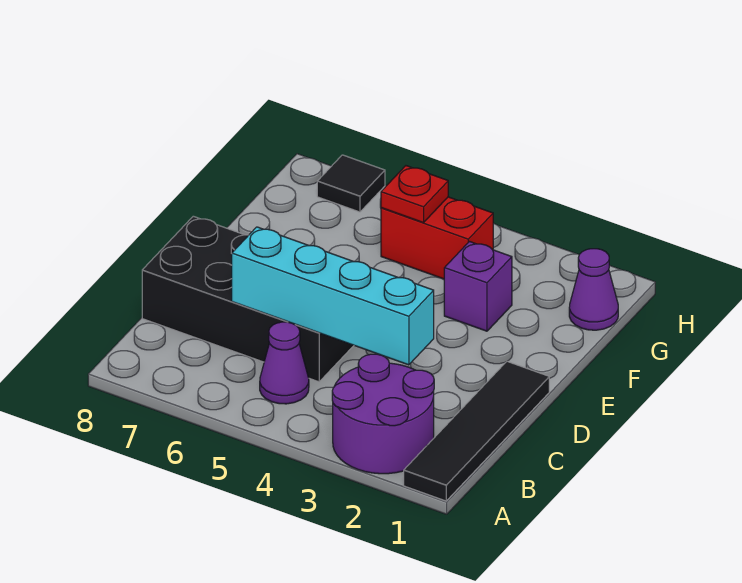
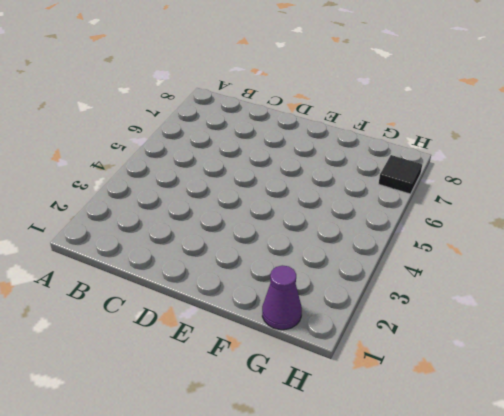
none -> black tile A1:D1 level 1
none -> purple round brick A2:B3 level 1

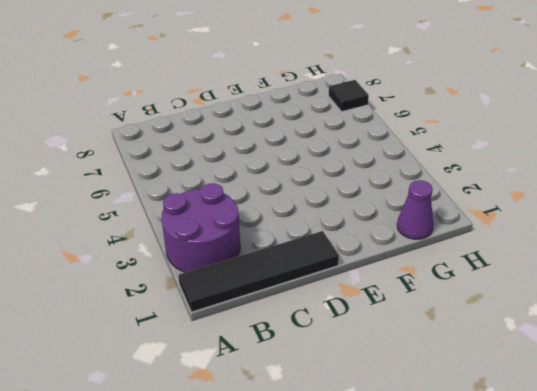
none -> purple cone B5 level 1
none -> black brick C5:D8 level 1

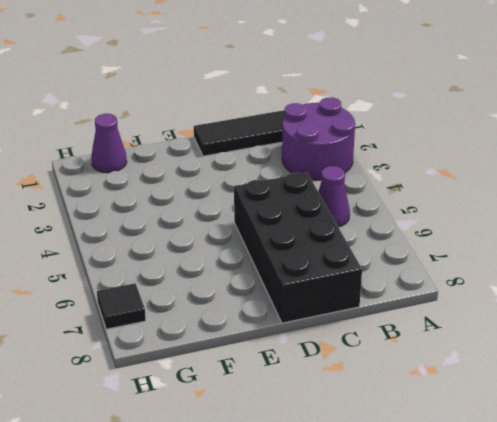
none -> purple brick F3 level 1
none -> red brick G4:G5 level 1

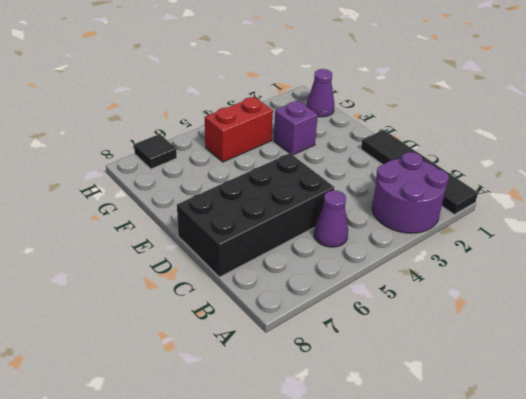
none -> cyan brick C3:C6 level 2
none -> red plate G5 level 2

